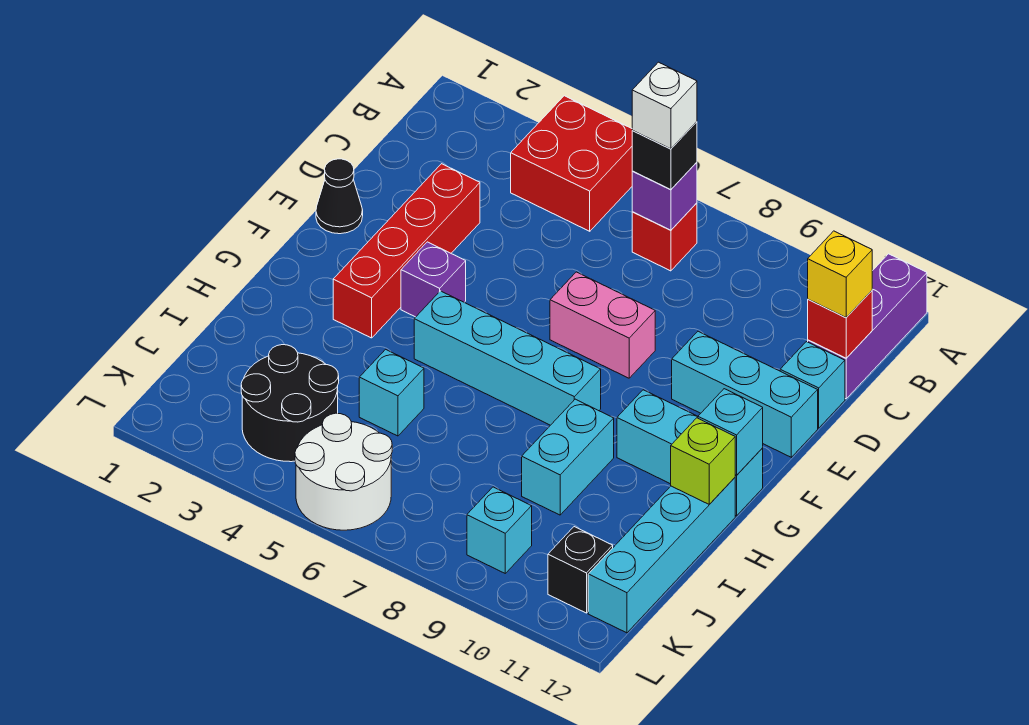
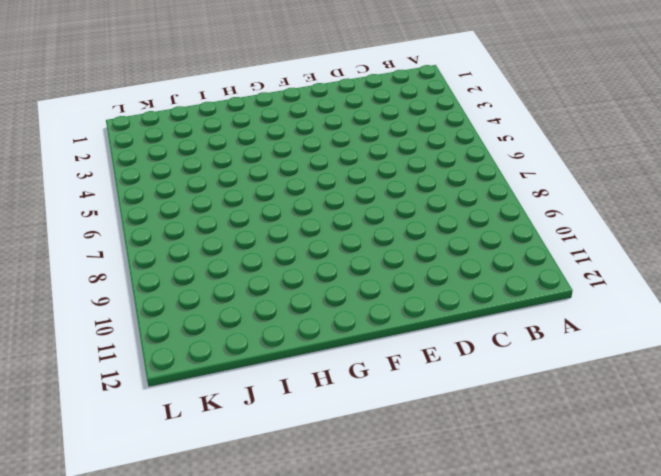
none -> red brick A4:B5 level 1
none -> purple brick A12:C12 level 1
none -> red brick B7 level 1

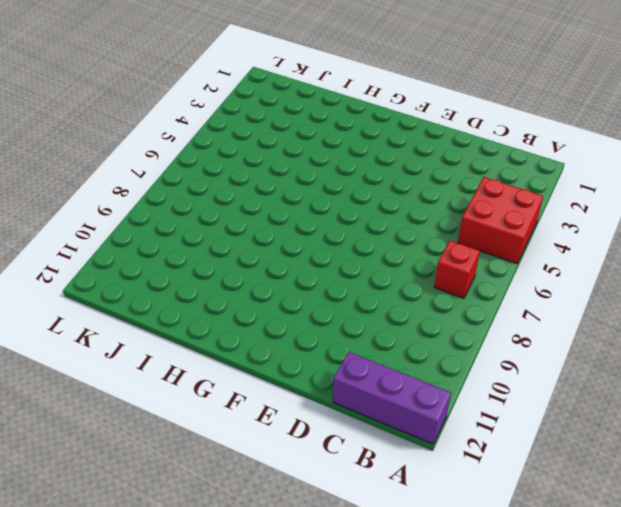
none -> red brick D3:G3 level 1
none -> cyan brick D12 level 1
none -> black cone E1 level 1

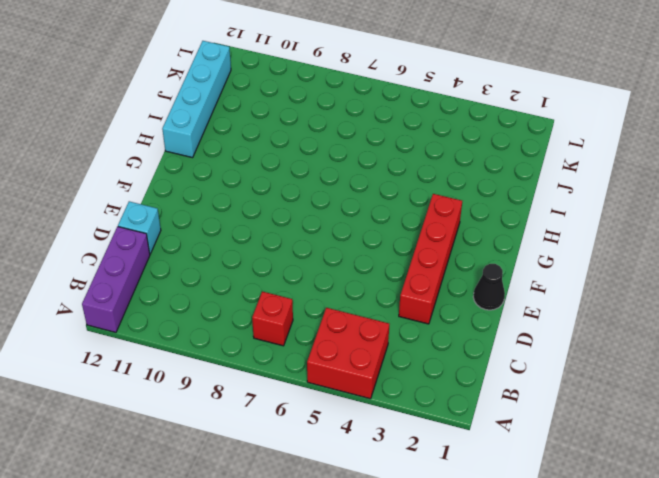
none -> pink brick E7:E8 level 1
none -> cyan brick E10:E12 level 1
none -> purple brick F4 level 1

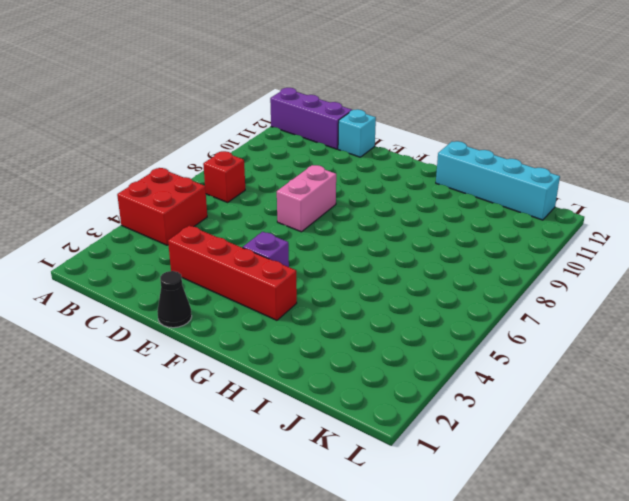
none -> cyan brick E10:E12 level 1
none -> cyan brick G5:G8 level 1
none -> cyan brick G10:G12 level 1

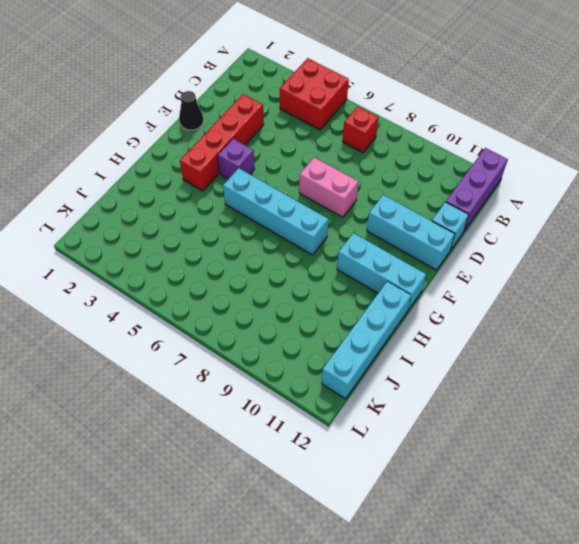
none -> cyan brick H9:I9 level 1
none -> cyan brick I5 level 1
none -> black round brick J3:K4 level 1

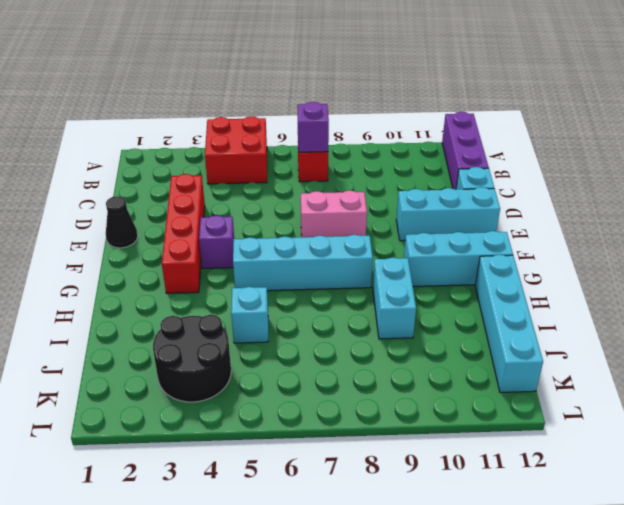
none -> white round brick K5:L6 level 1
none -> cyan brick K9 level 1
none -> black brick K11 level 1

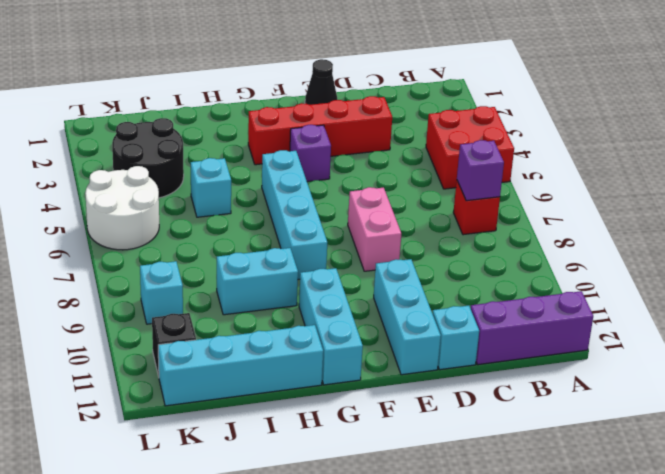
none -> red brick C12 level 2
none -> cyan brick G12 level 2
none -> lime brick H12 level 2

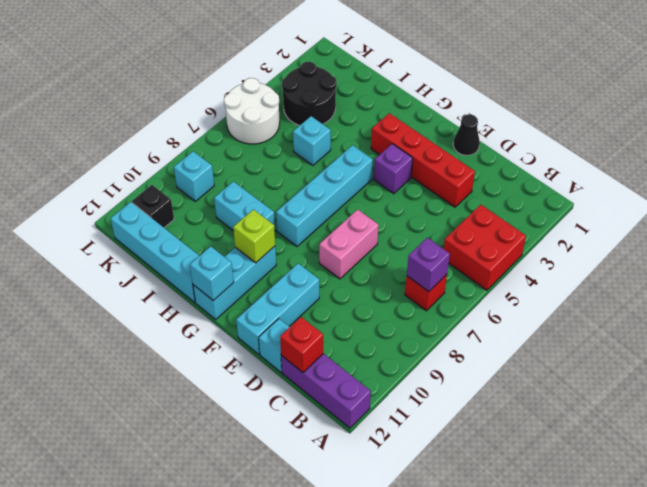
lime brick G10 level 2 -> lime brick H12 level 2
none -> black brick B7 level 3
none -> yellow brick C12 level 3
none -> white brick B7 level 4

